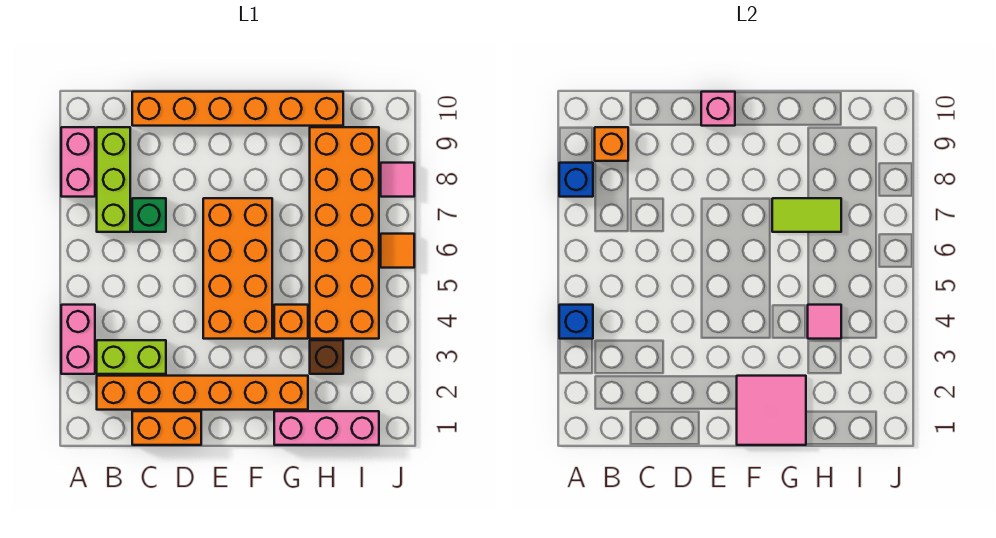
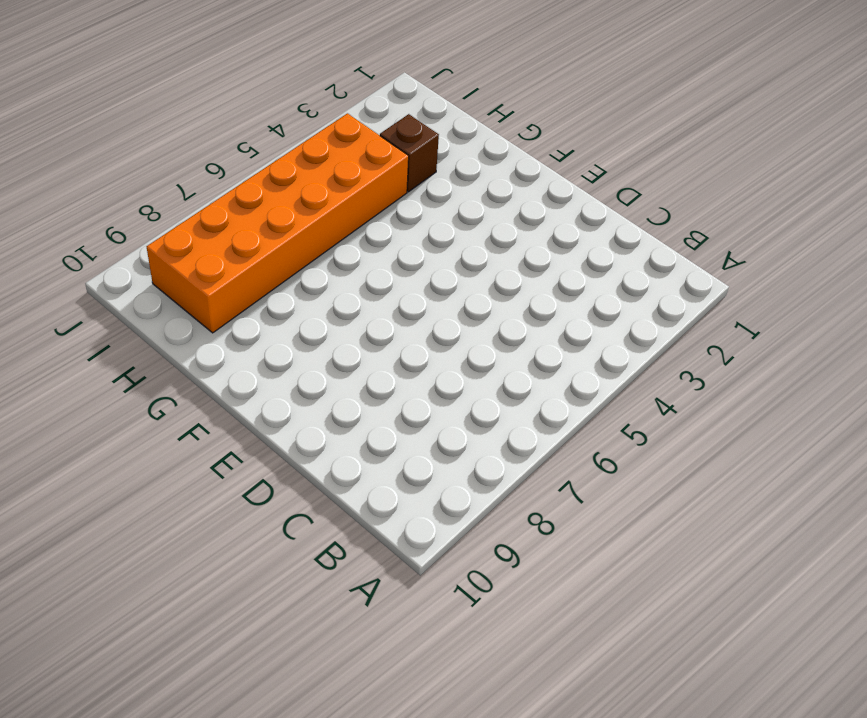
none -> pink brick A3:A4 level 1
none -> pink brick A8:A9 level 1
none -> orange brick B2:G2 level 1

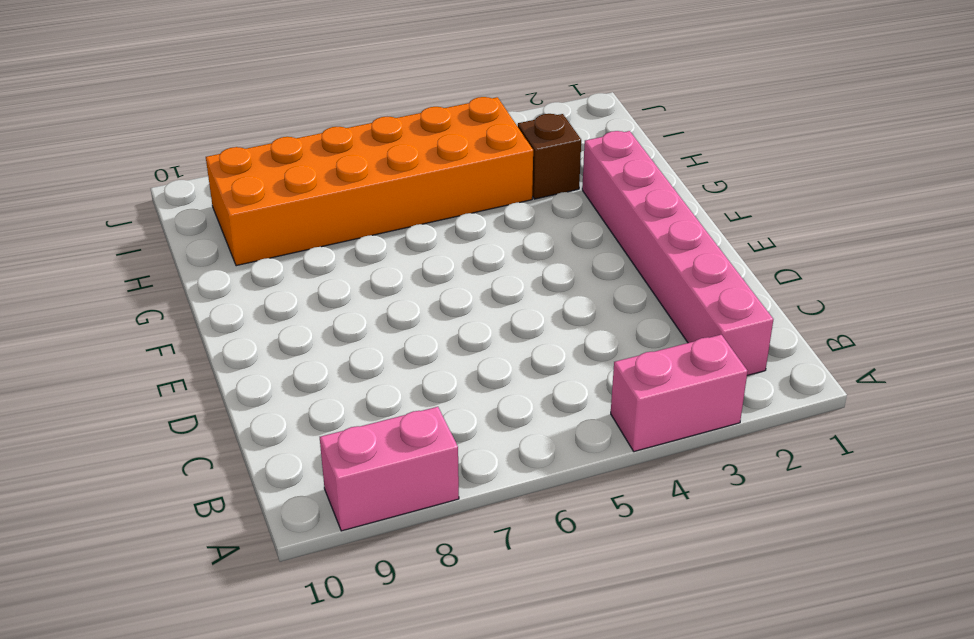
pink brick B2:G2 level 1 -> orange brick B2:G2 level 1
none -> lime brick B3:C3 level 1
none -> lime brick B7:B9 level 1
none -> orange brick C1:D1 level 1

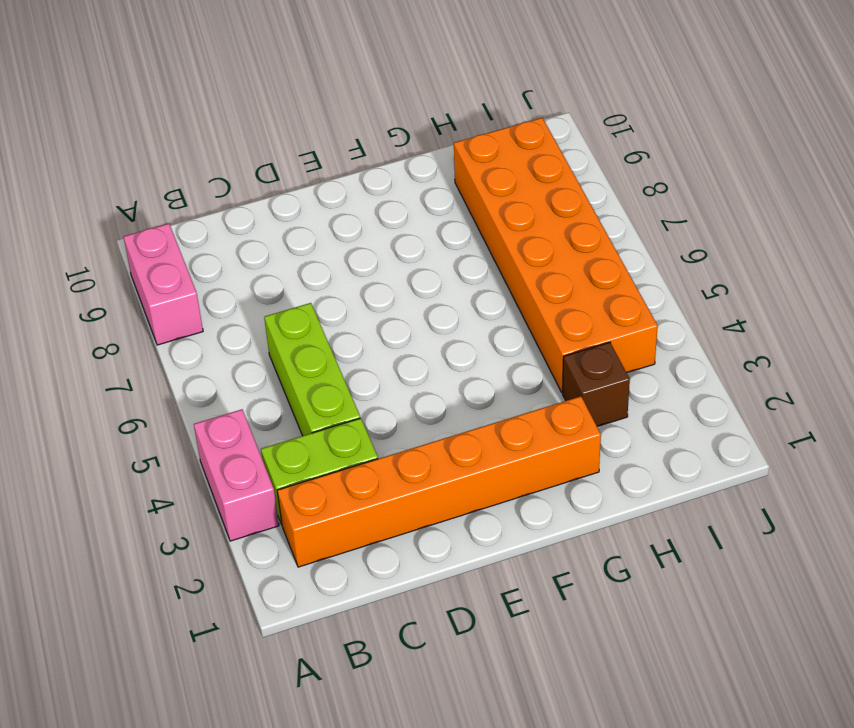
lime brick C4:C6 level 1 -> lime brick B7:B9 level 1
none -> orange brick C1:D1 level 1
none -> green brick C7 level 1
none -> orange brick C10:H10 level 1

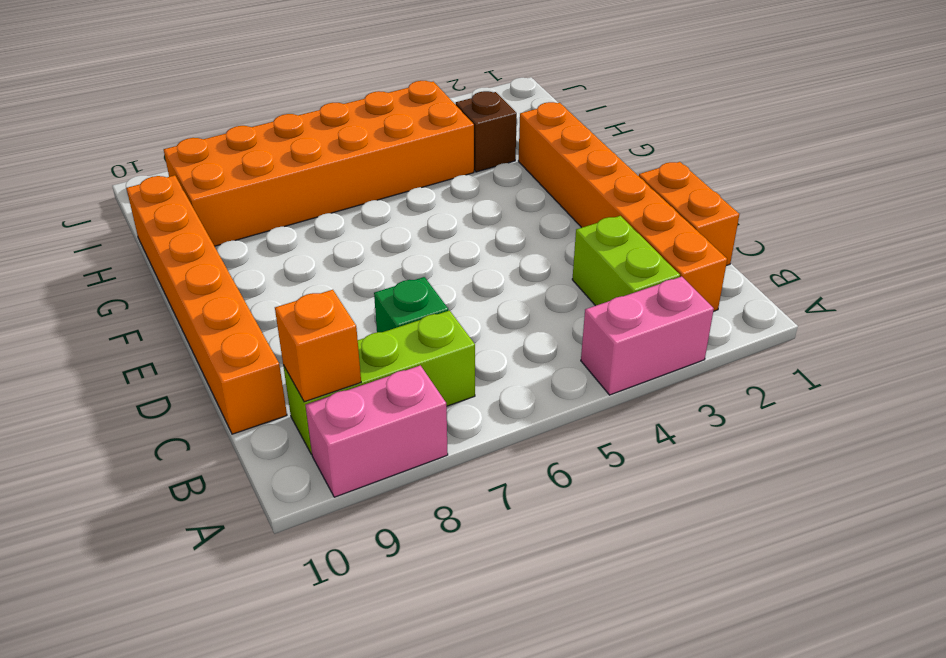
none -> orange brick E4:F7 level 1
none -> pink brick G1:I1 level 1
none -> orange brick G4 level 1

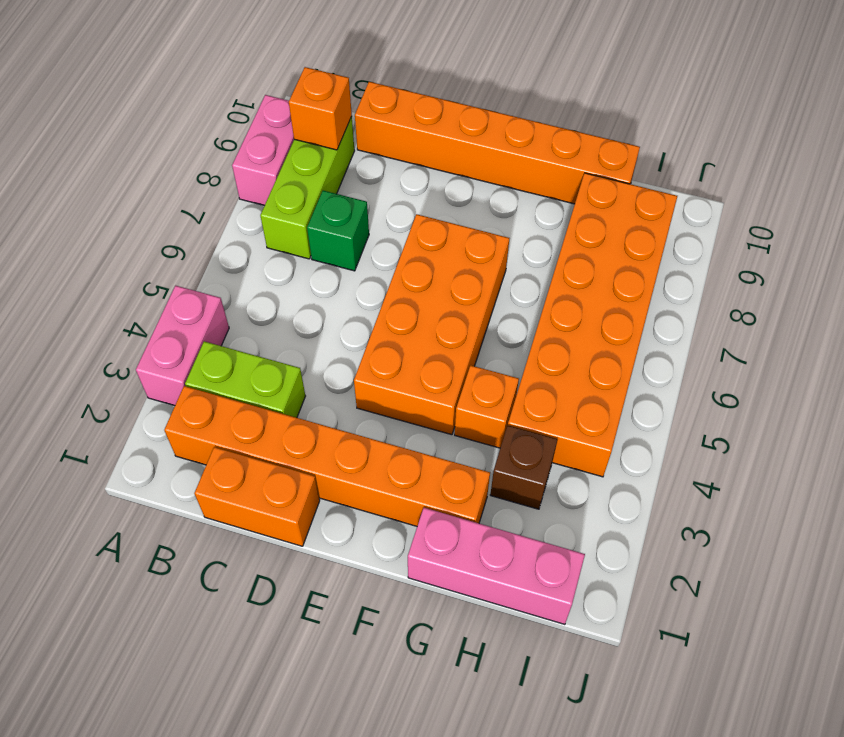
none -> orange tile J6 level 1
none -> pink tile J8 level 1
none -> blue brick A4 level 2

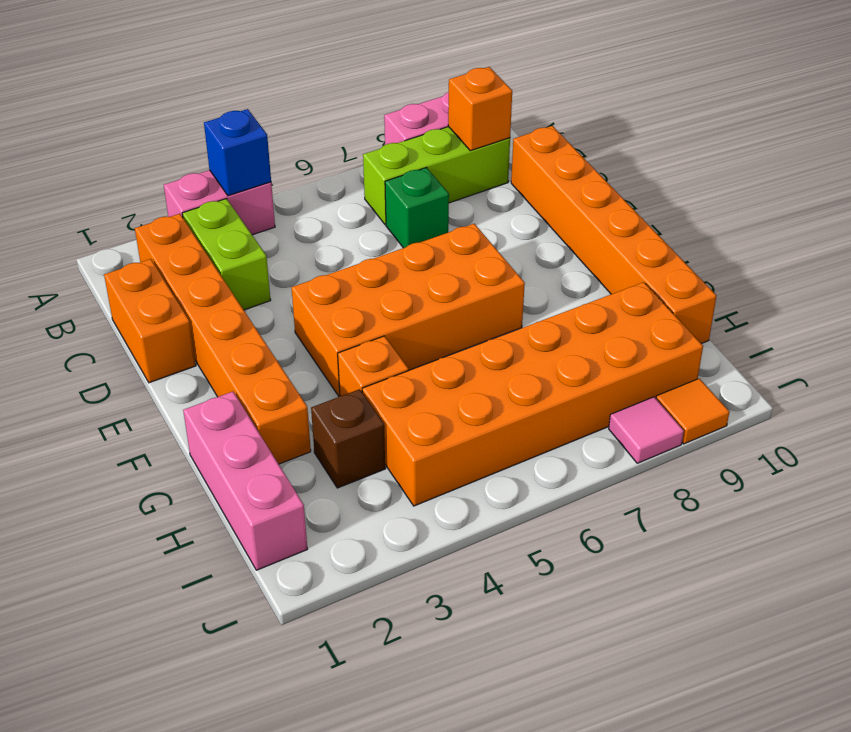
orange tile J9 level 1 -> orange tile J6 level 1
none -> blue brick A8 level 2
none -> pink brick E10 level 2
none -> pink tile F1:G2 level 2

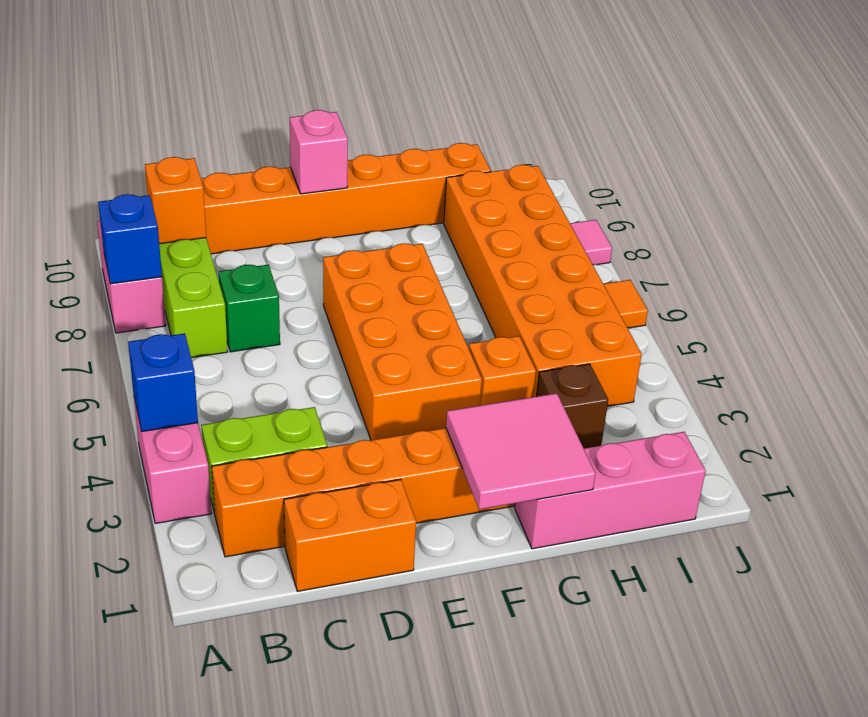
none -> lime tile G7:H7 level 2
none -> pink tile H4 level 2

